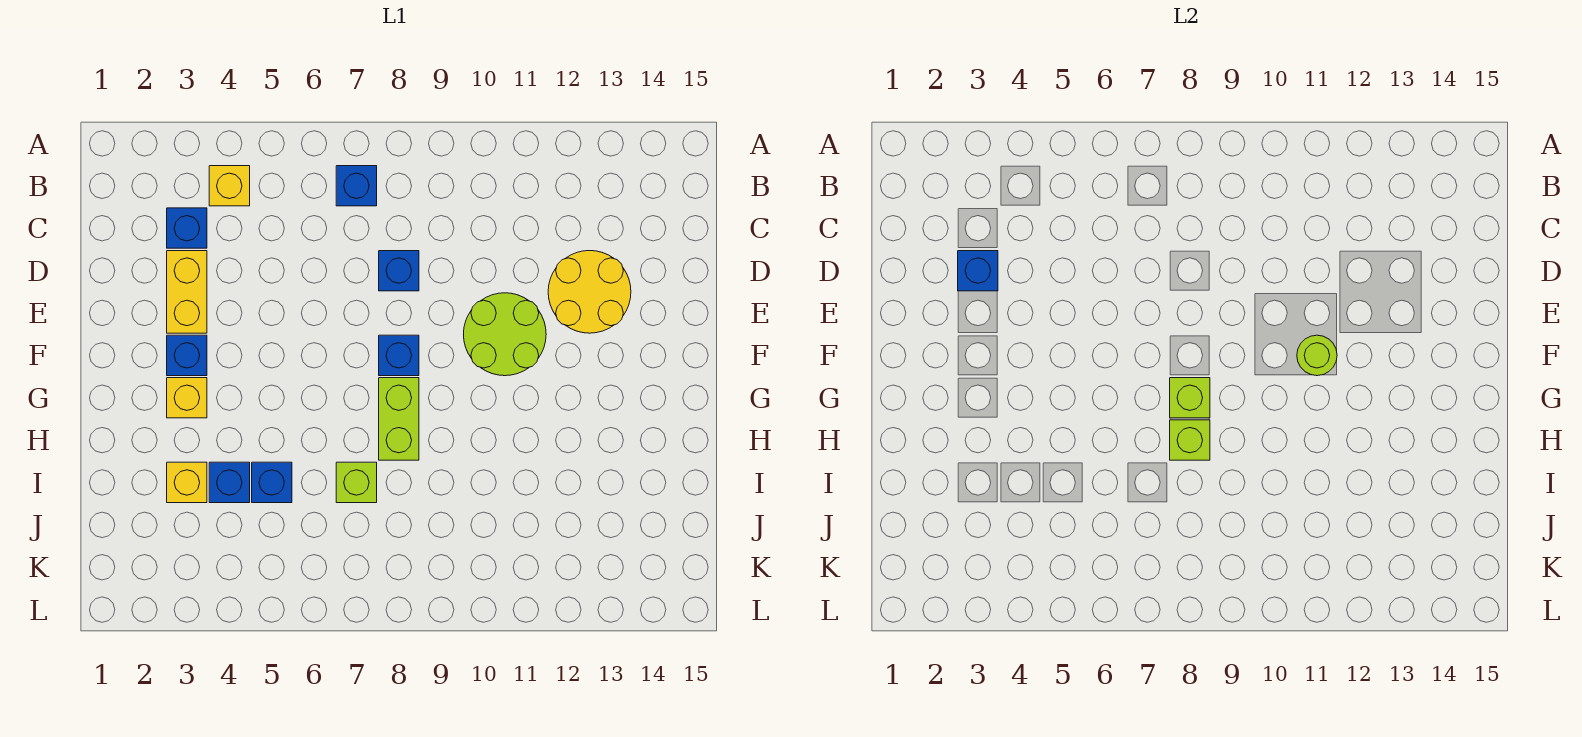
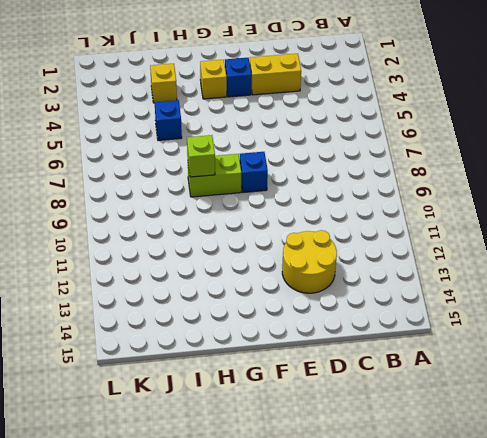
none -> yellow brick B4 level 1
none -> blue brick B7 level 1
none -> blue brick C3 level 1

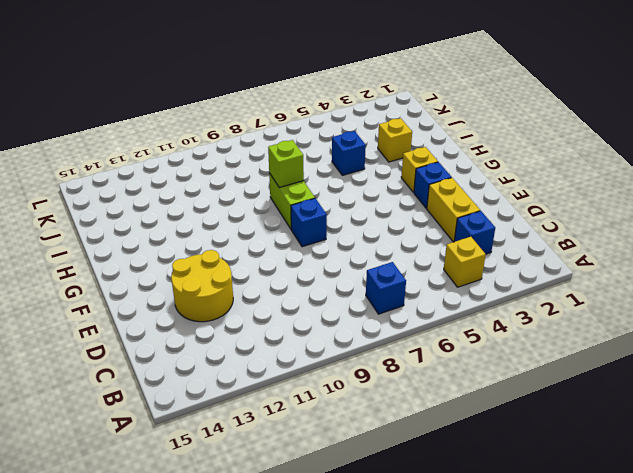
none -> blue brick D8 level 1
none -> lime round brick E10:F11 level 1
none -> blue brick I4 level 1

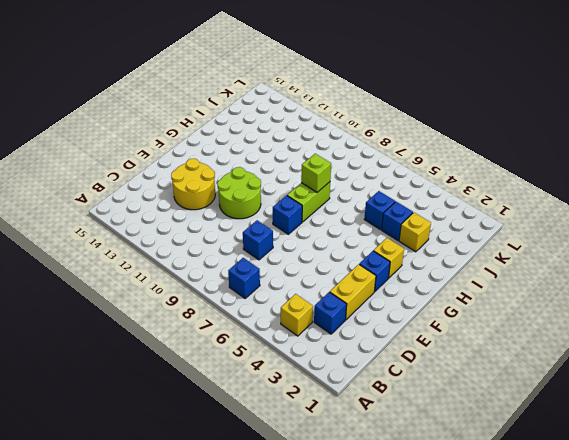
none -> lime brick I7 level 1
none -> blue brick D3 level 2
none -> lime round brick F11 level 2

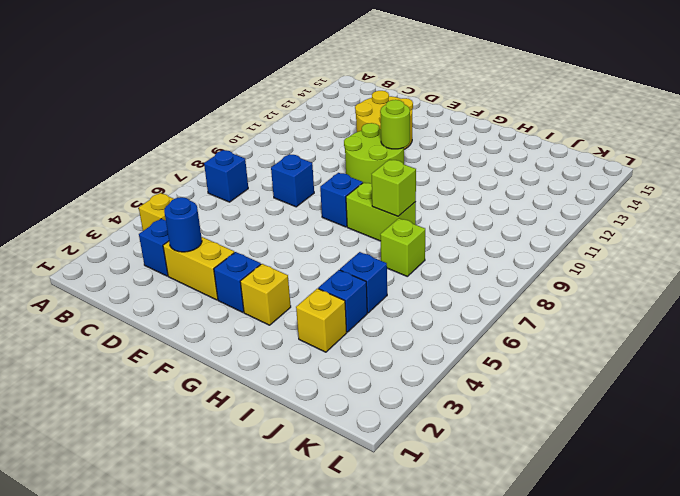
blue round brick D3 level 2 -> blue brick D3 level 2
none -> lime brick G8 level 2

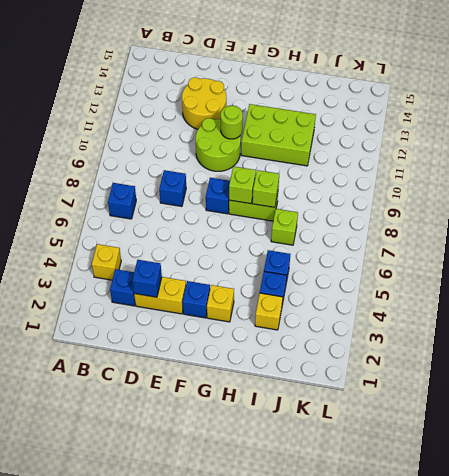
lime brick G11:I12 level 1 -> none

